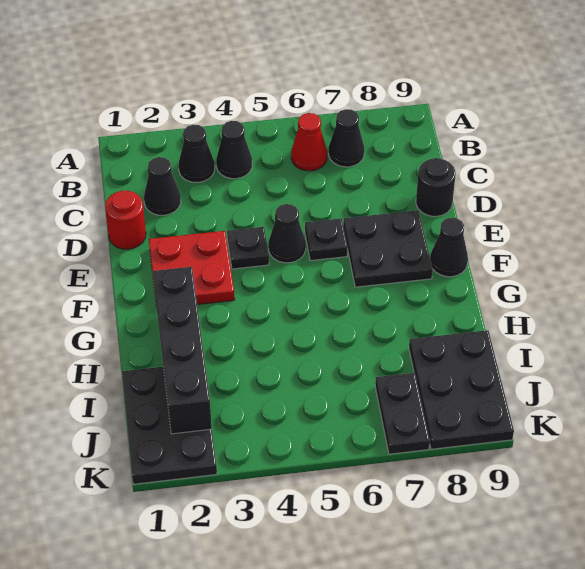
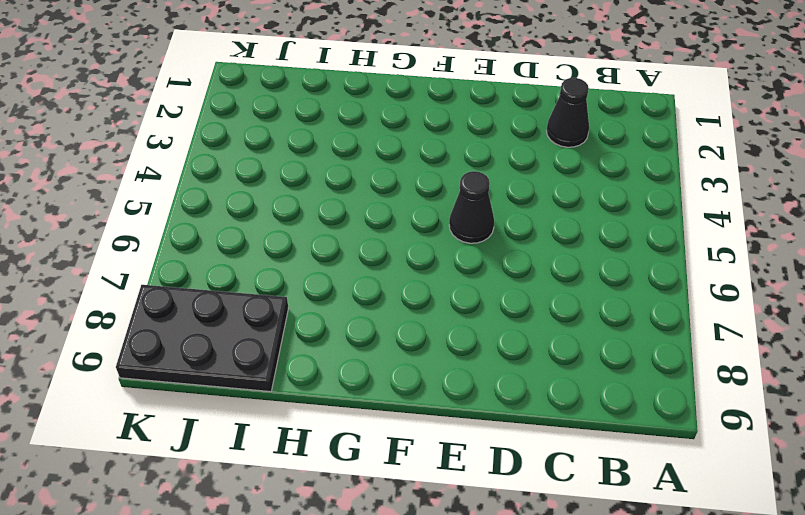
none -> black cone B3 level 1
none -> black cone B4 level 1
none -> red cone B6 level 1

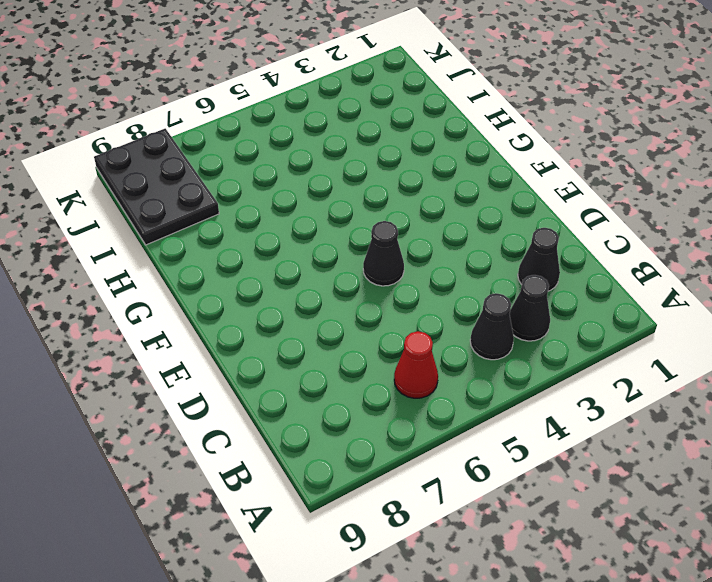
none -> black cone B7 level 1
none -> red round brick D1 level 1
none -> black round brick D9 level 1

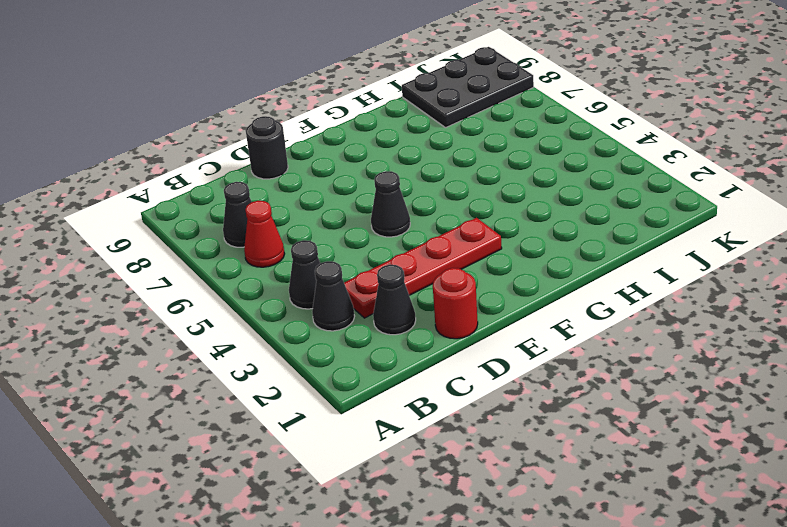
red plate C3:F3 level 1 -> red plate E2:F3 level 1
none -> black plate E4 level 1
none -> black plate E6 level 1
none -> black plate E7:F8 level 1

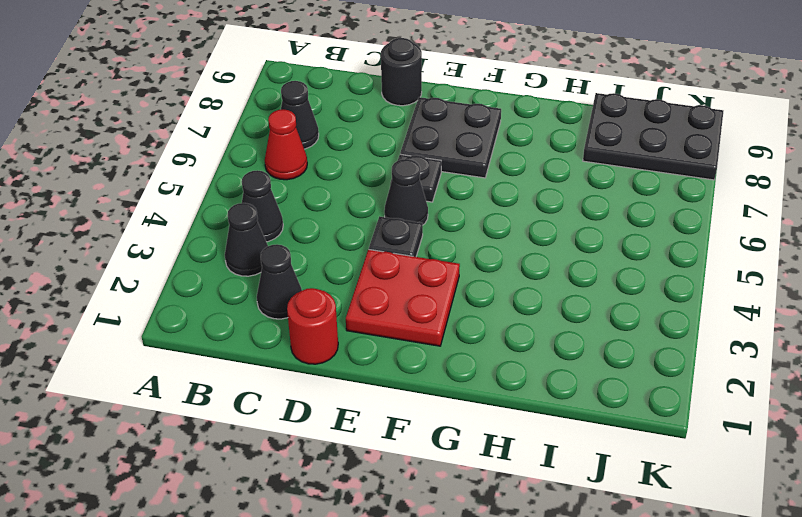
none -> black cone F9 level 1
none -> black plate I1:K2 level 1
none -> black plate J7:K7 level 1

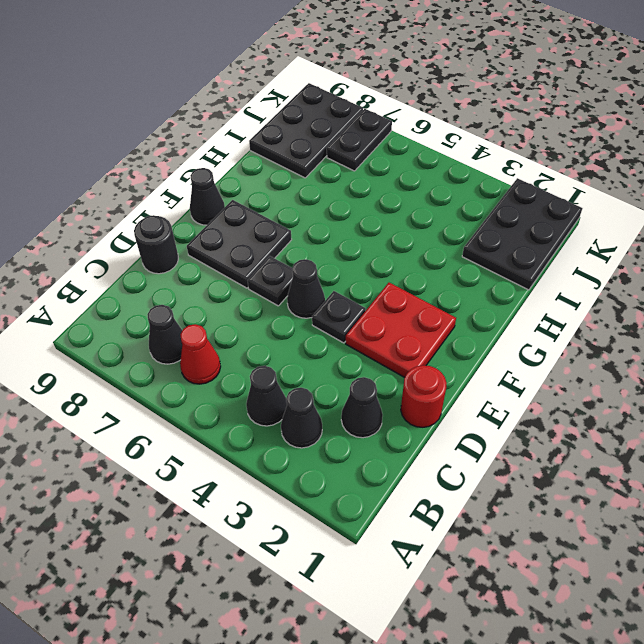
none -> black brick G2:J2 level 2

